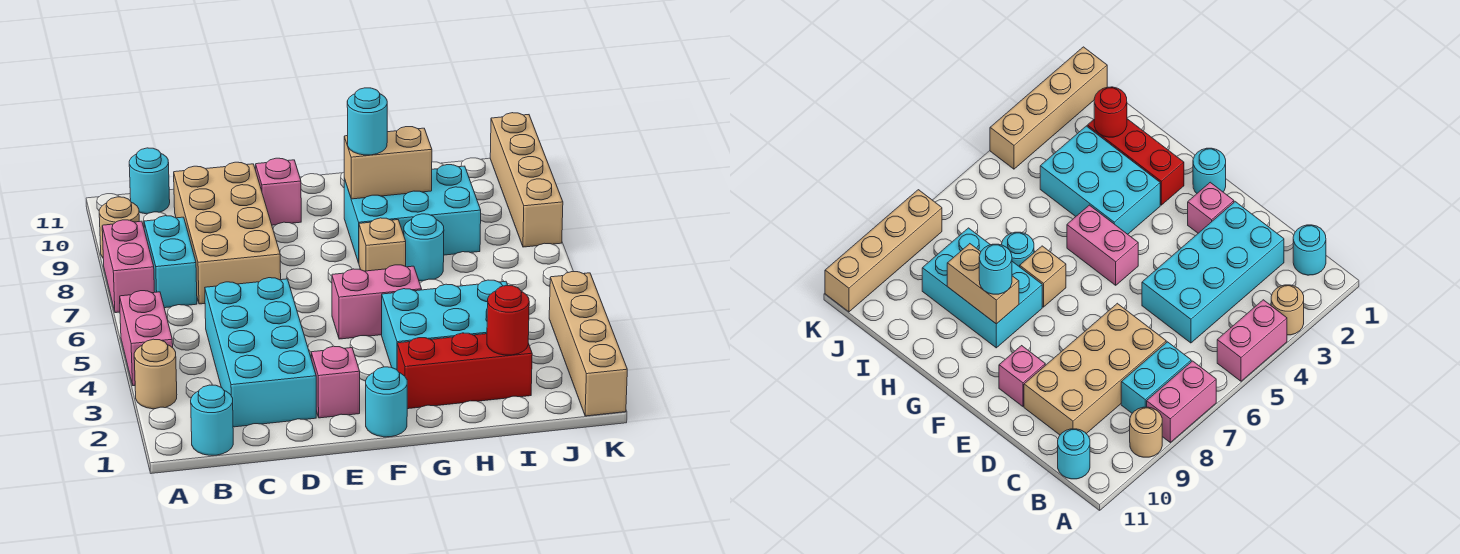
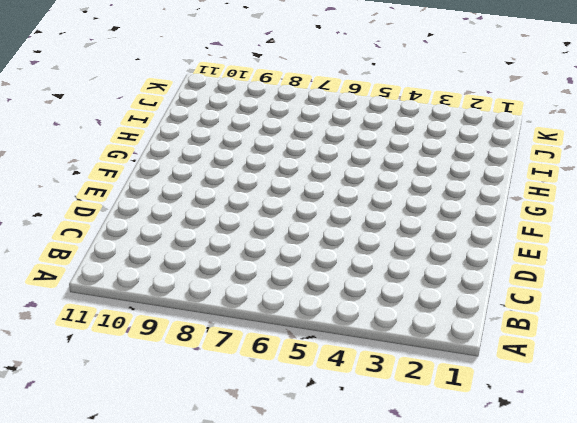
none -> tan round brick A3 level 1
none -> pink brick A4:A5 level 1
none -> pink brick A7:A8 level 1

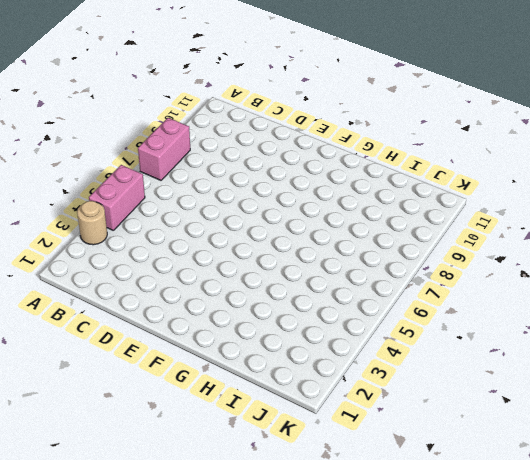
none -> tan round brick A9 level 1
none -> cyan round brick B1 level 1
none -> cyan brick B7:B8 level 1

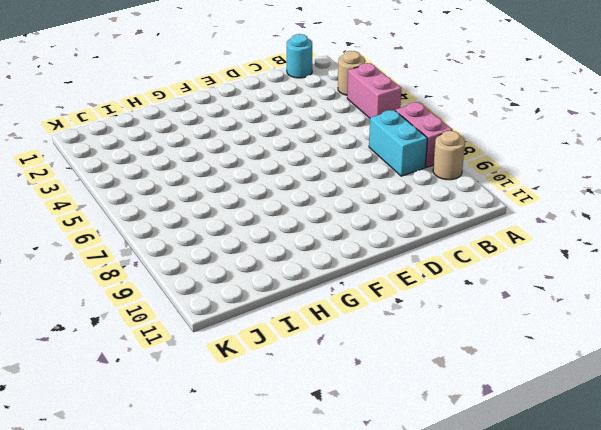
none -> cyan round brick B11 level 1
none -> cyan brick C2:D5 level 1
none -> tan brick C7:D10 level 1

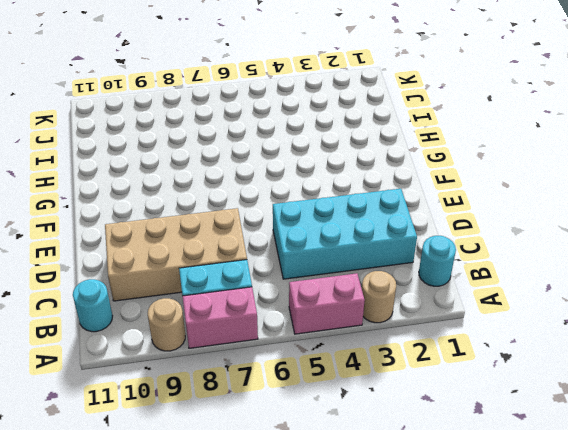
none -> pink brick E2 level 1
none -> pink brick E10 level 1
none -> cyan round brick F1 level 1

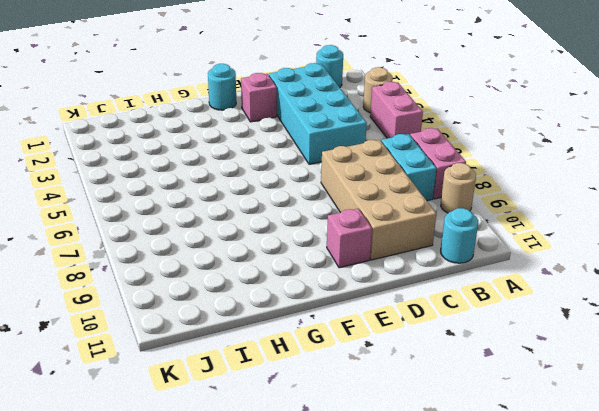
none -> pink brick F5:G5 level 1
none -> red brick G2:I2 level 1
none -> cyan brick G3:I4 level 1

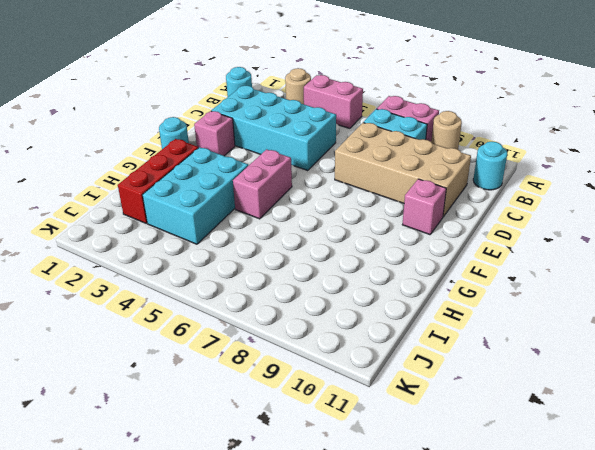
none -> tan brick G7 level 1
none -> cyan brick G8:I9 level 1
none -> cyan round brick H7 level 1

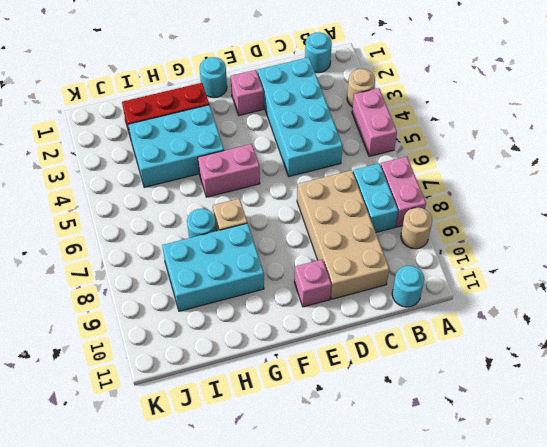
none -> tan brick K1:K4 level 1
none -> tan brick K8:K11 level 1
none -> tan brick G9:H9 level 2

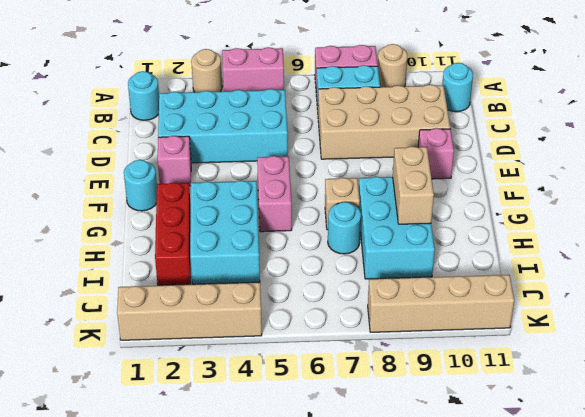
none -> red round brick I2 level 2
none -> cyan round brick G9 level 3

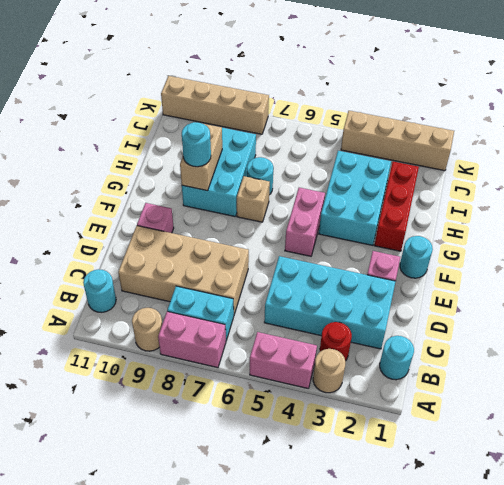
red round brick B3 level 1 -> red round brick I2 level 2

